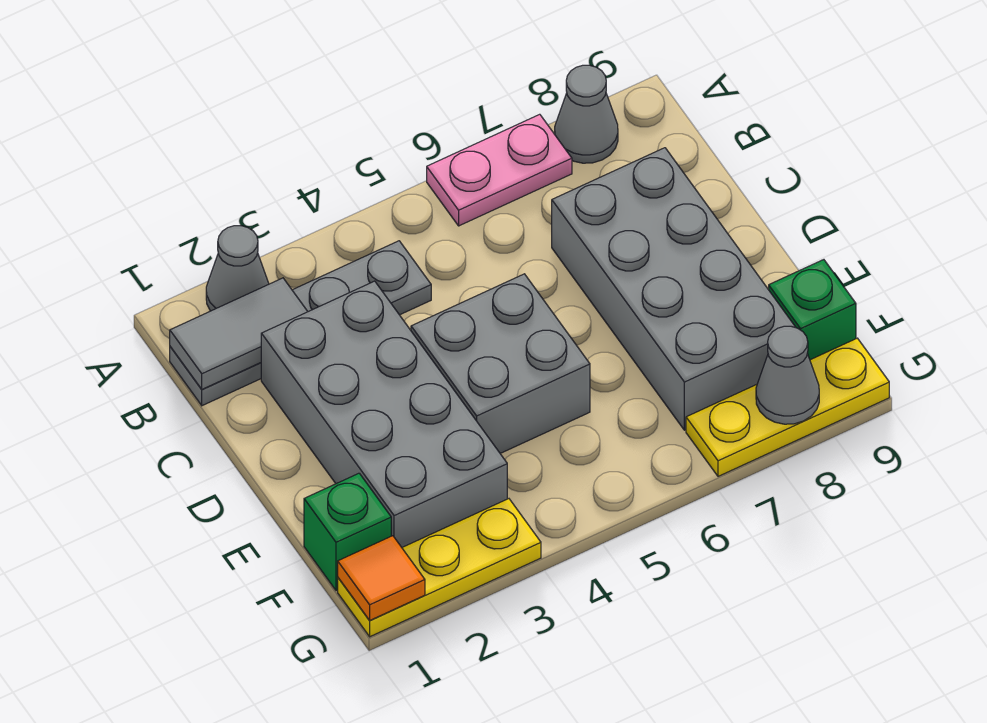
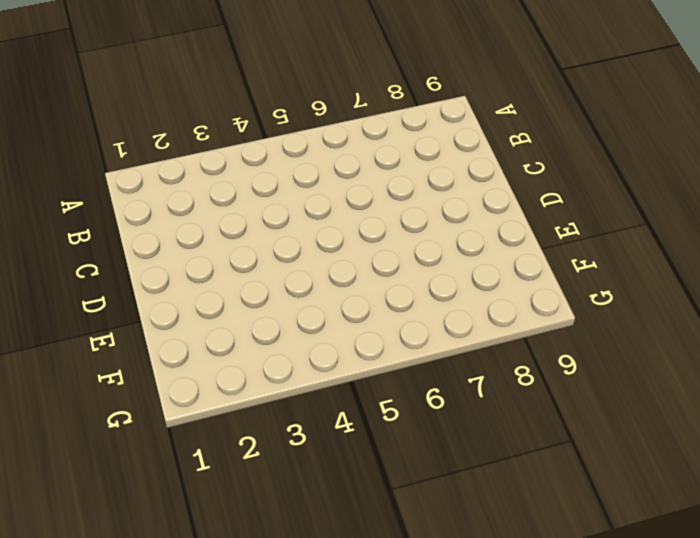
none -> grey cone A2 level 1
none -> pink plate A6:A7 level 1
none -> grey cone A8 level 1

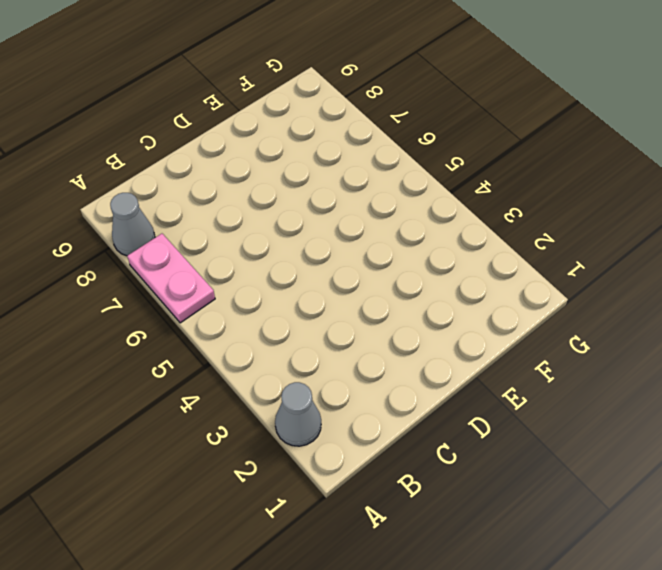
none -> grey plate B1:B4 level 1
none -> grey brick C2:F3 level 1
none -> grey brick C7:F8 level 1

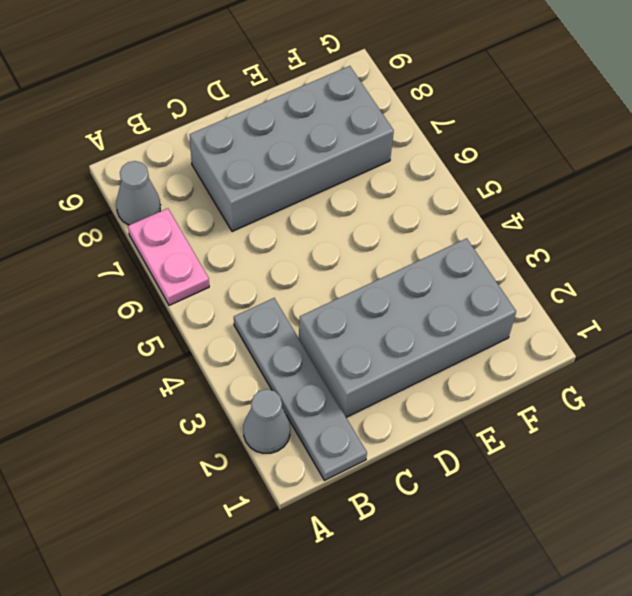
none -> grey brick D4:E5 level 1
none -> green brick F1 level 1
none -> green brick F9 level 1

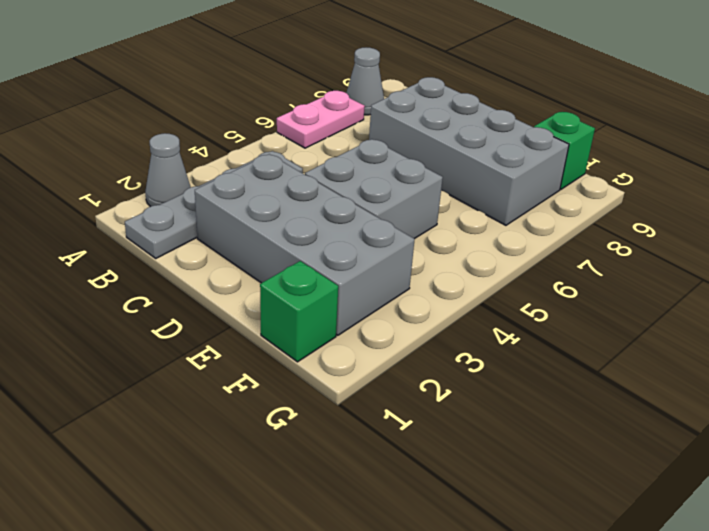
none -> yellow plate G1:G3 level 1
none -> yellow plate G7:G9 level 1
none -> grey tile B1:B2 level 2

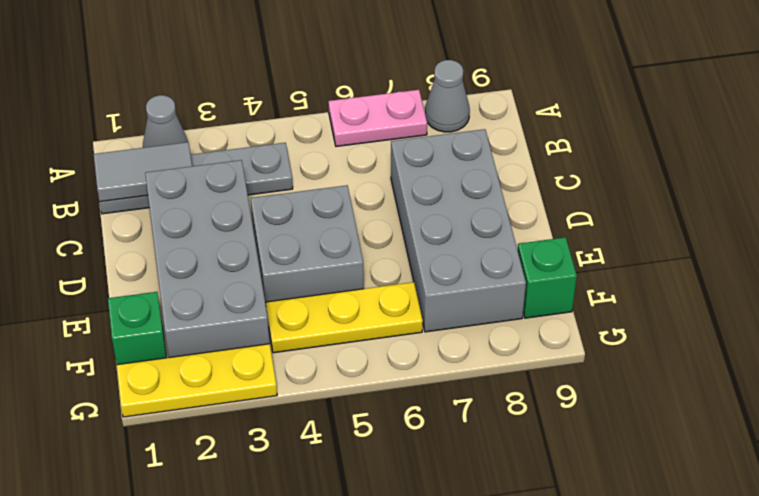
yellow plate F4:F6 level 1 -> yellow plate G7:G9 level 1
none -> orange tile G1 level 2
none -> grey cone G8 level 2

